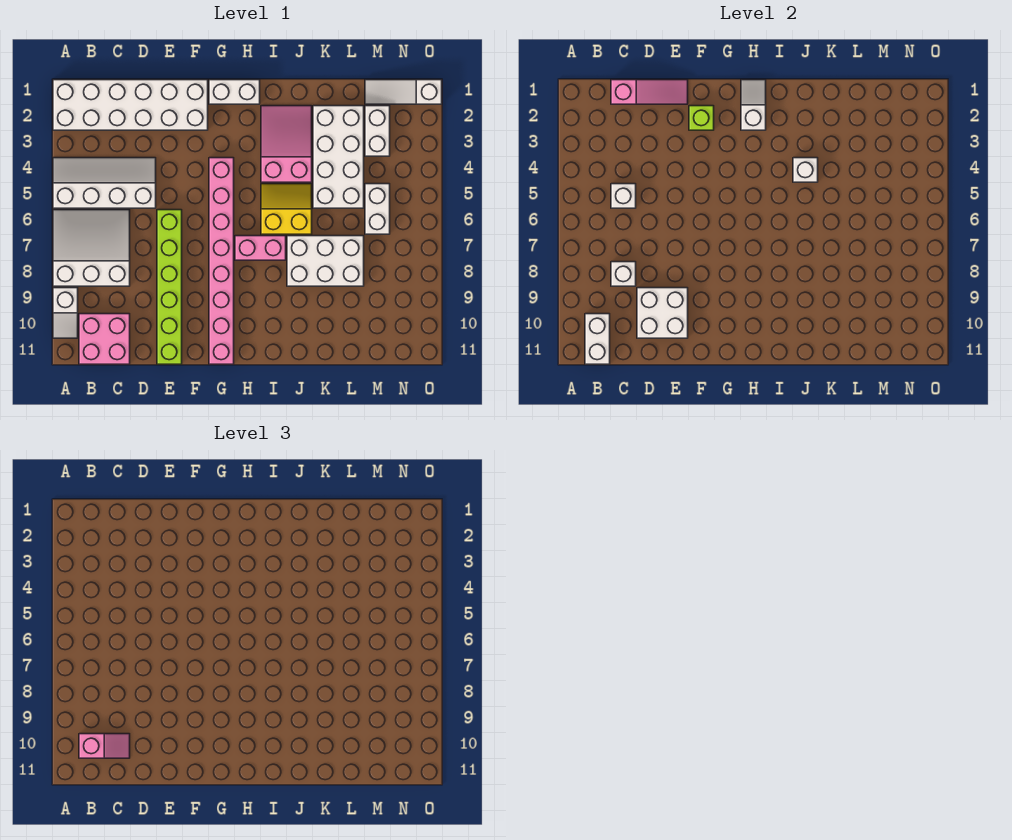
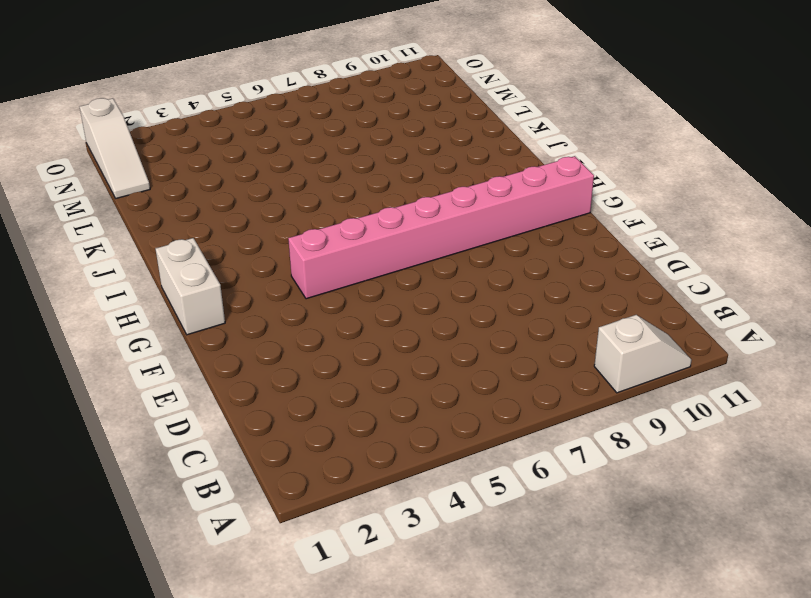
none -> white brick A1:F2 level 1
none -> white slope A4:D5 level 1 top 5
none -> white slope A6:C8 level 1 top 8

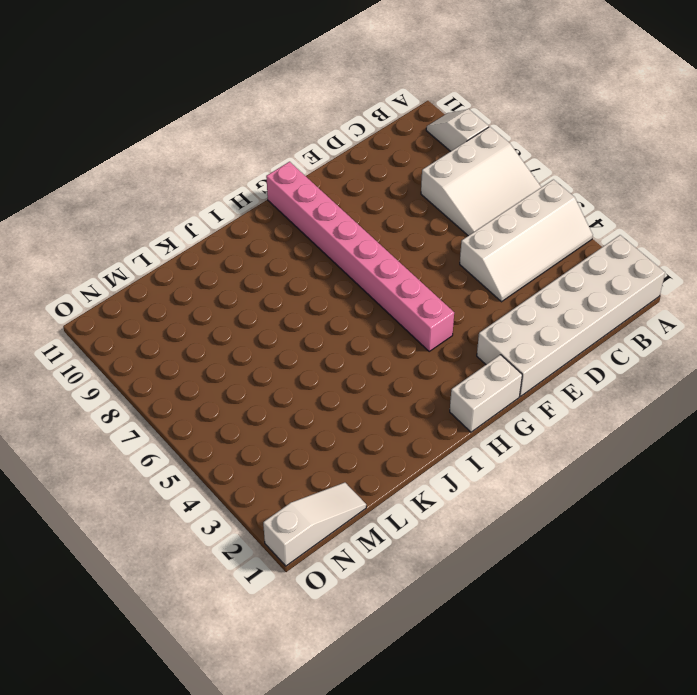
none -> pink brick B10:C11 level 1
none -> lime brick E6:E11 level 1
none -> pink brick H7:I7 level 1

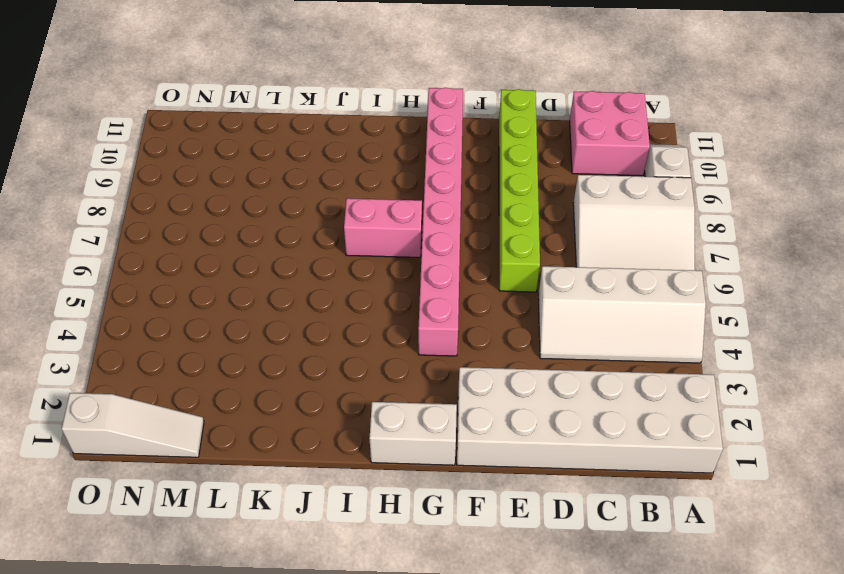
none -> pink slope I2:J4 level 1 top 4
none -> yellow slope I5:J6 level 1 top 6
none -> white brick J7:L8 level 1

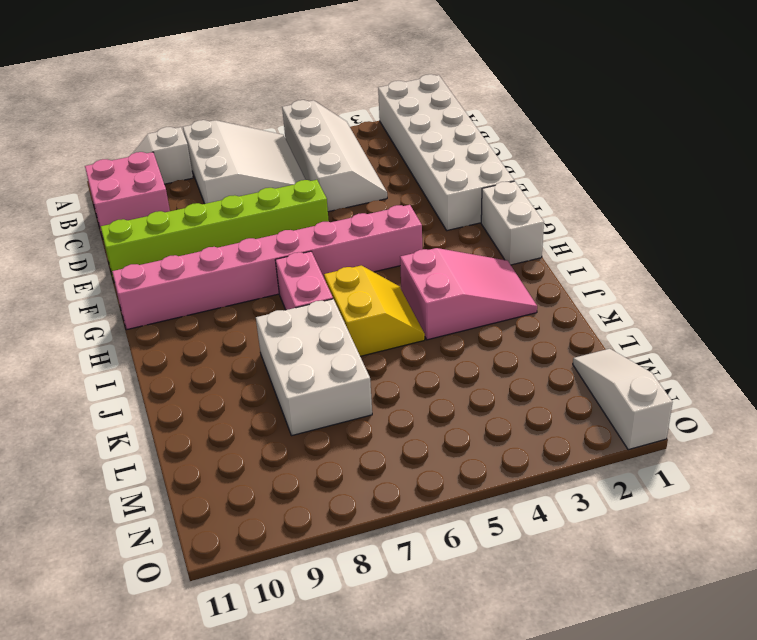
none -> white brick K2:L5 level 1
none -> white brick M2:M3 level 1
none -> white brick M5:M6 level 1

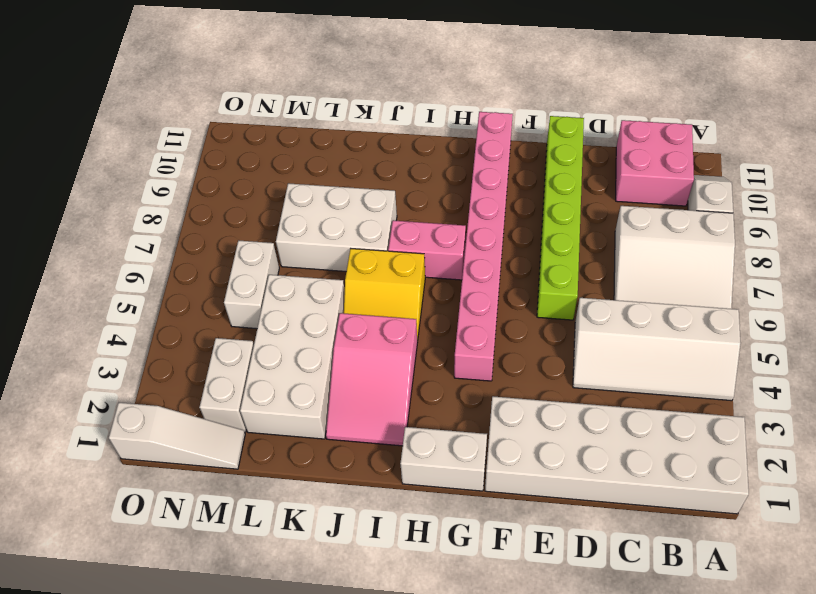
none -> white brick B10:B11 level 2
none -> pink slope C1:E1 level 2 top C
none -> white brick C5 level 2

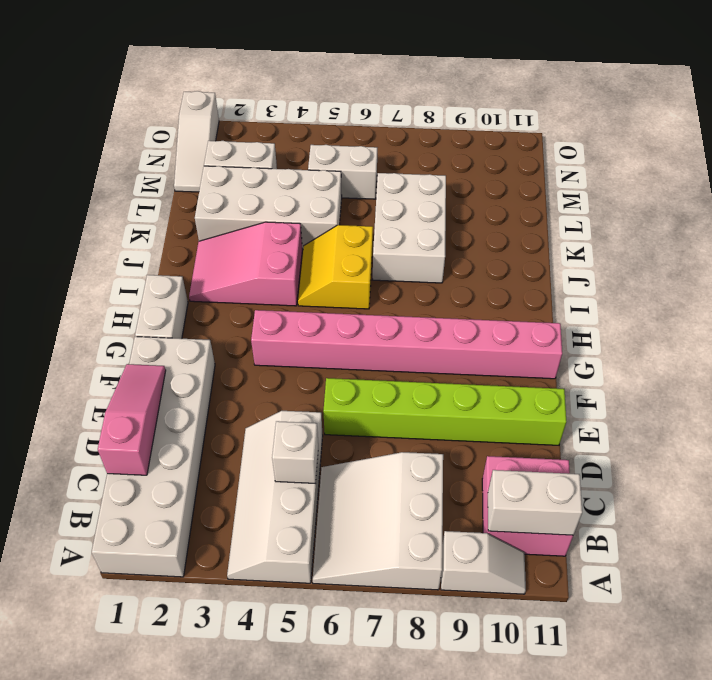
none -> pink brick H7:I7 level 1
none -> white brick C8 level 2
none -> white brick D9:E10 level 2

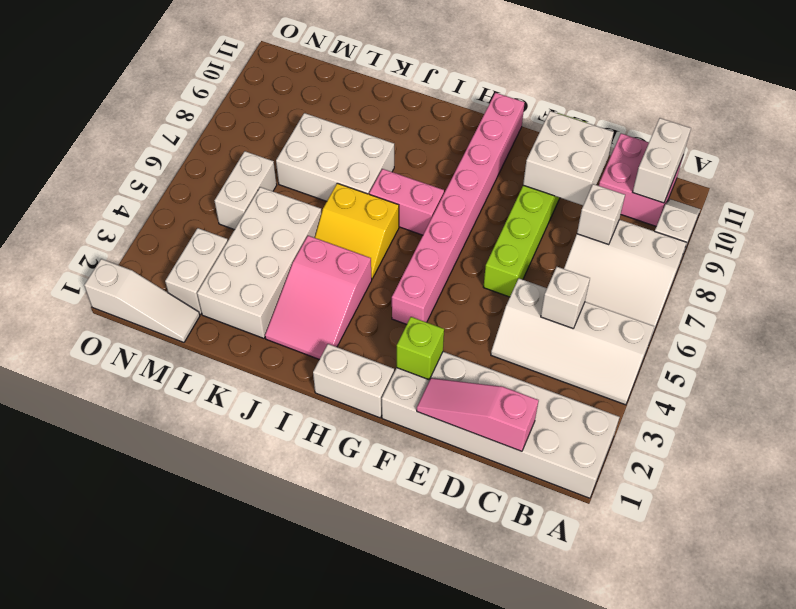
none -> white slope H1:H2 level 2 top 2
none -> white brick J4 level 2
none -> pink slope B10:C10 level 3 top B

